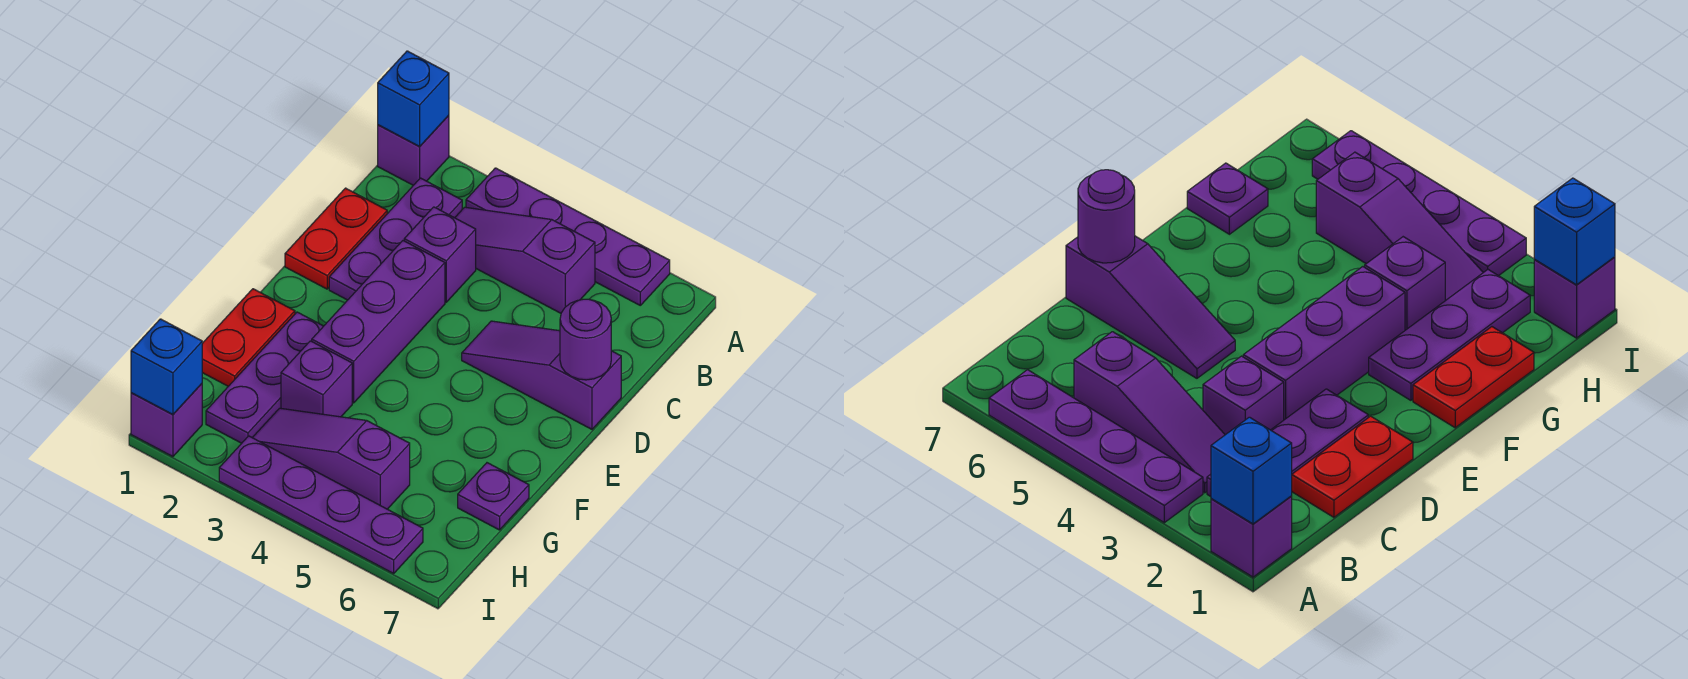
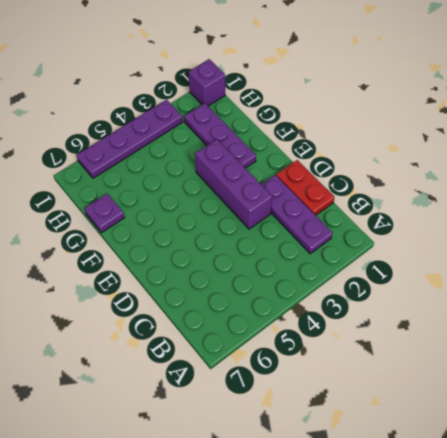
none -> purple brick A1 level 1
none -> purple plate A3:A6 level 1
none -> purple slope B3:B5 level 1 top 5

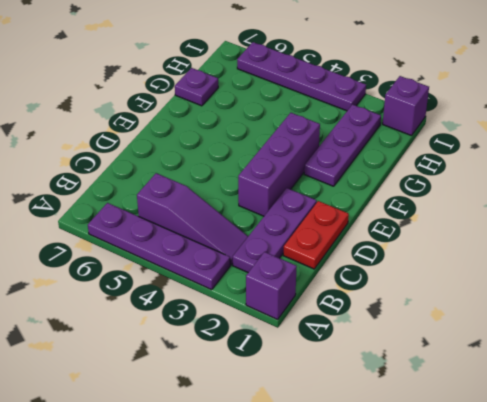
none -> purple brick C3 level 1
none -> purple slope D5:D7 level 1 top 7
none -> red plate F1:G1 level 1

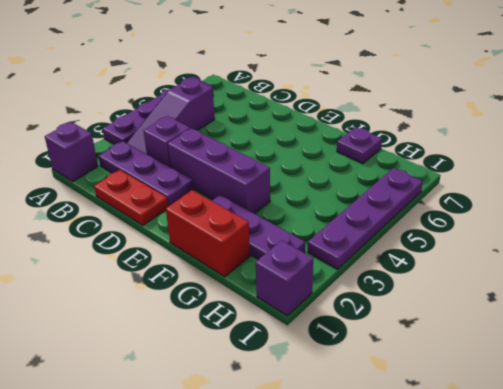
red brick F1:G1 level 1 -> red plate F1:G1 level 1
none -> purple slope D5:D7 level 1 top 7
none -> purple brick G3 level 1
none -> purple slope H3:H5 level 1 top 5

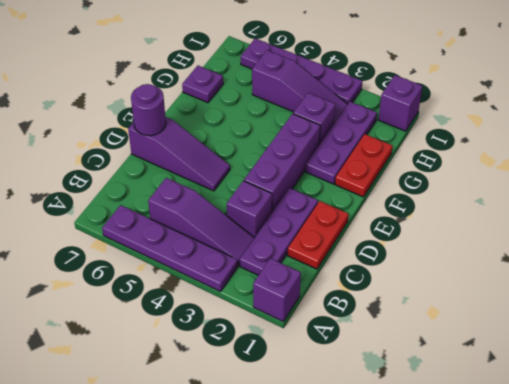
none -> blue brick A1 level 2
none -> blue brick I1 level 2

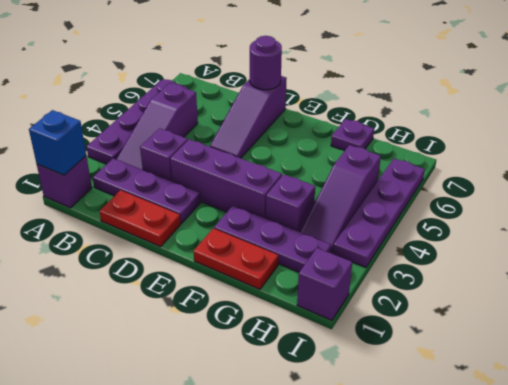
none -> blue brick I1 level 2

